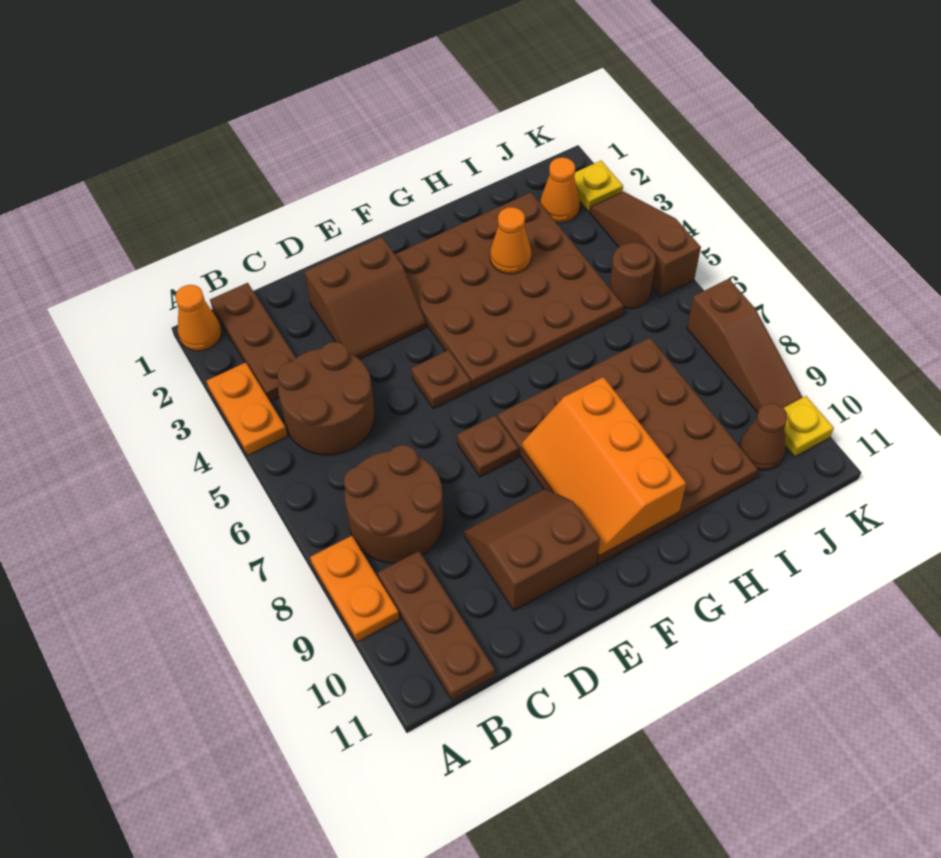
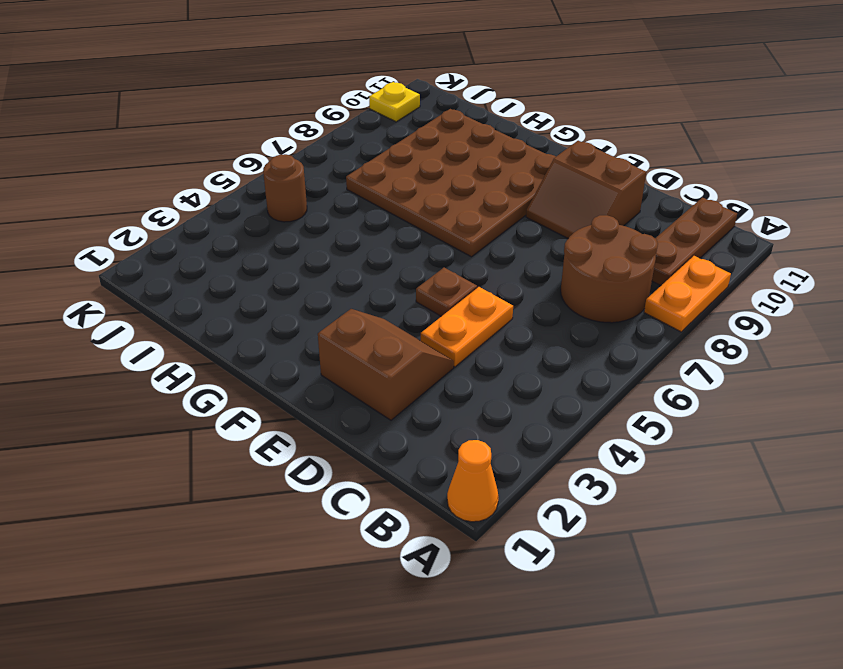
orange plate D4:D5 level 1 -> orange plate A3:A4 level 1
none -> brown plate B1:B3 level 1
none -> brown round brick B4:C5 level 1
none -> brown plate E7 level 1

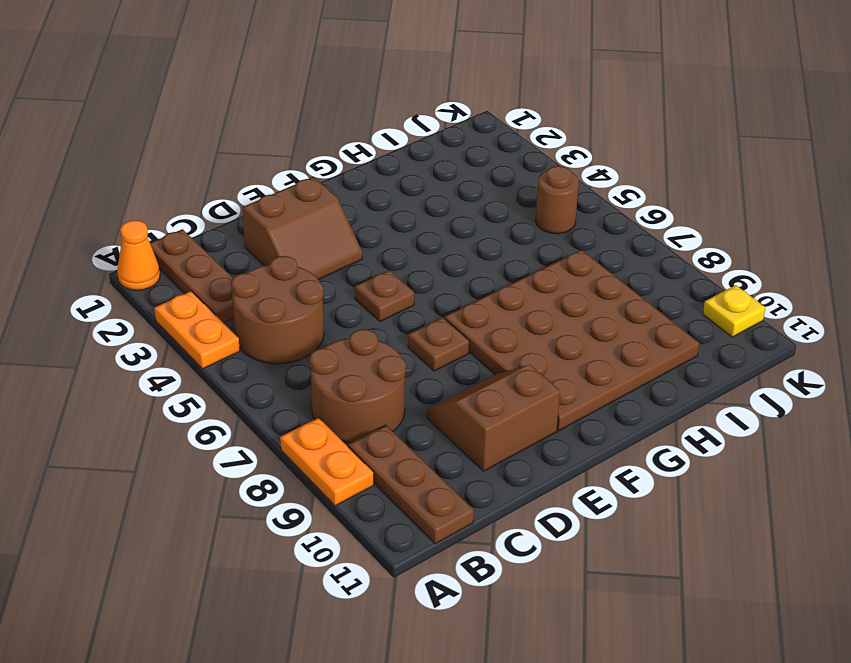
none -> brown plate F2:I5 level 1
none -> orange cone J2 level 1
none -> brown cone J10 level 1

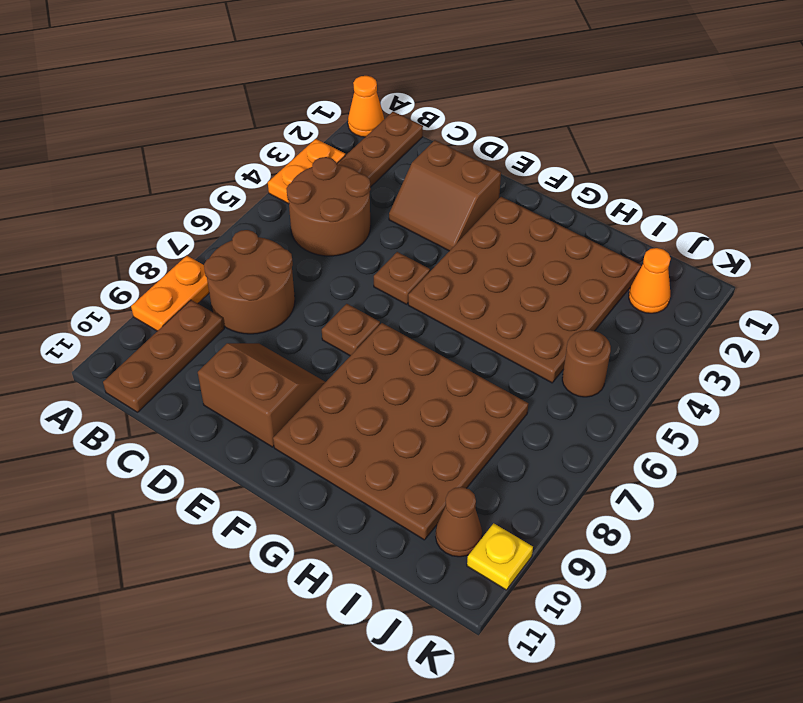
none -> yellow plate K2 level 1
none -> brown slope K3:K5 level 1 top 5
none -> brown slope K7:K9 level 1 top 7

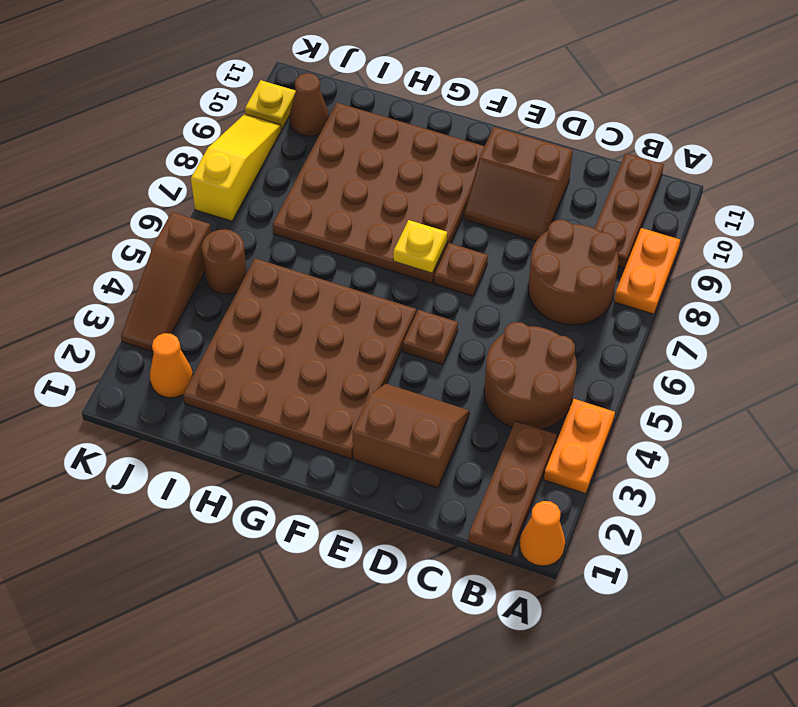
yellow plate F7 level 2 -> yellow plate K2 level 1
yellow slope K7:K9 level 1 top 7 -> brown slope K7:K9 level 1 top 7
none -> orange slope F8:G10 level 2 top G
none -> orange cone H3 level 2

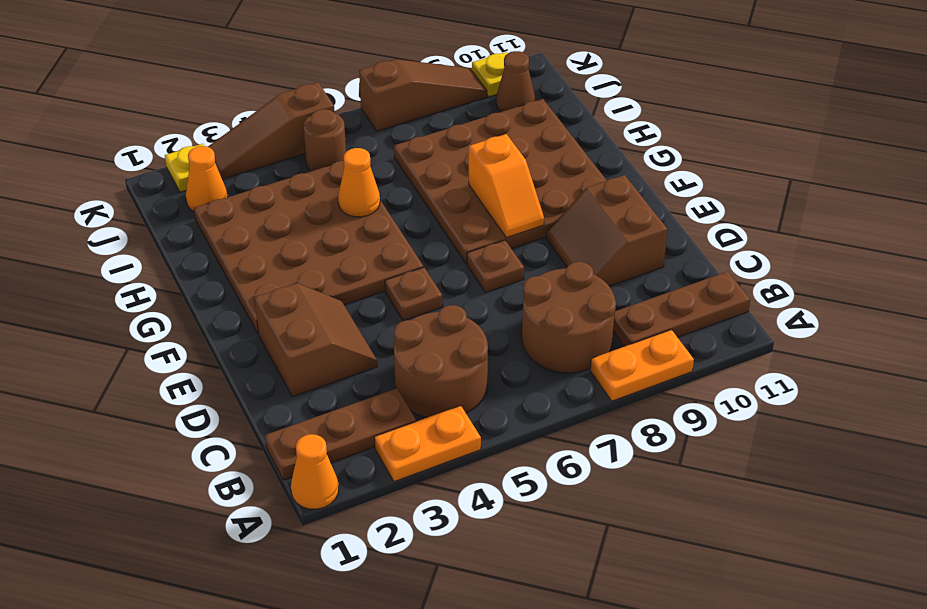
orange slope F8:G8 level 2 top G -> orange slope F8:G10 level 2 top G
orange cone H5 level 2 -> orange cone H3 level 2

